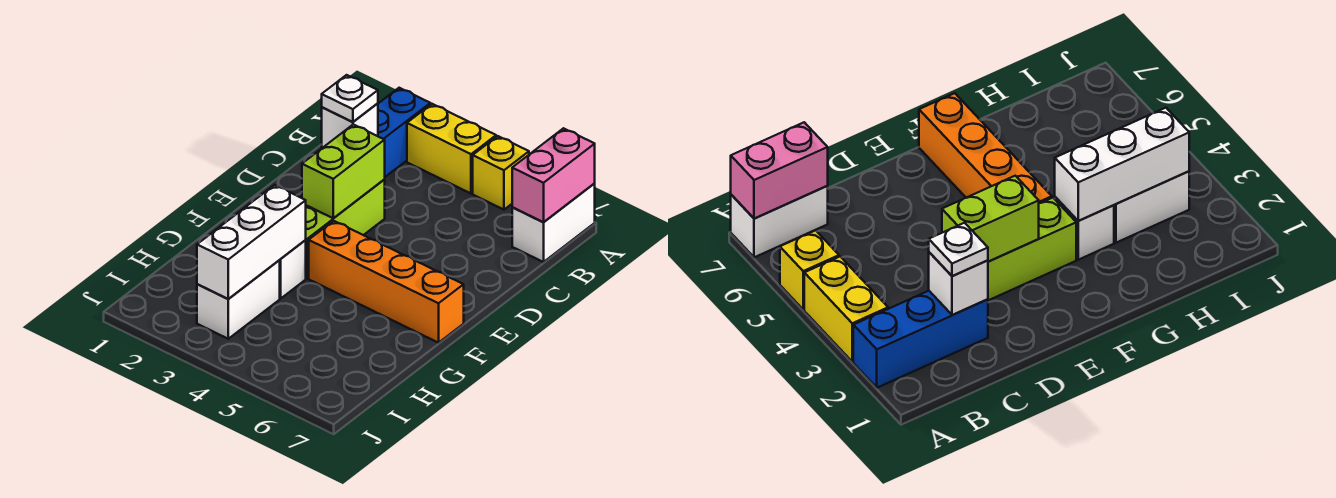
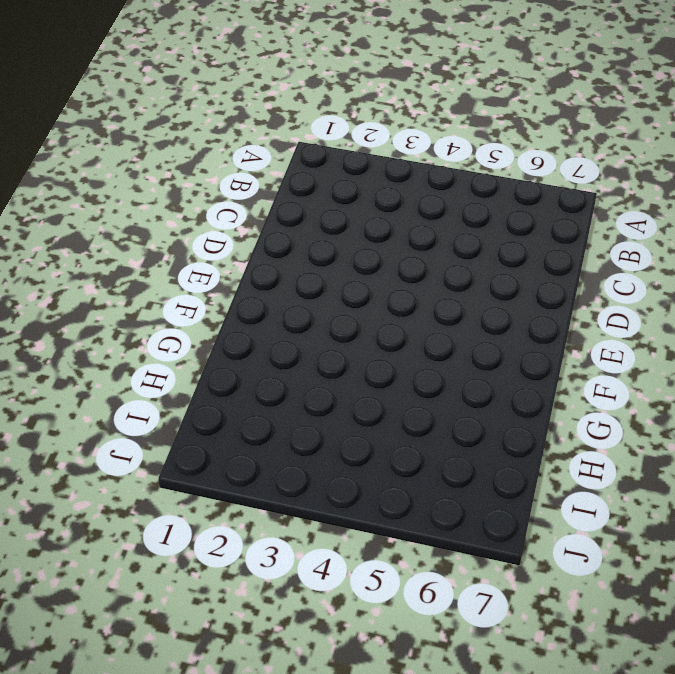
none -> blue brick A2:C2 level 1
none -> yellow brick A3:A4 level 1
none -> yellow brick A5 level 1

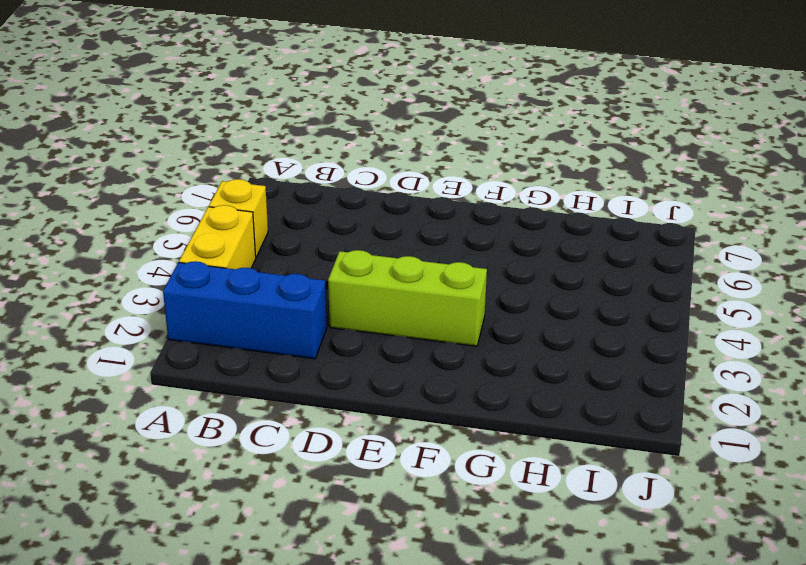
none -> white brick A7:B7 level 1
none -> orange brick F4:F7 level 1
none -> white brick G3 level 1

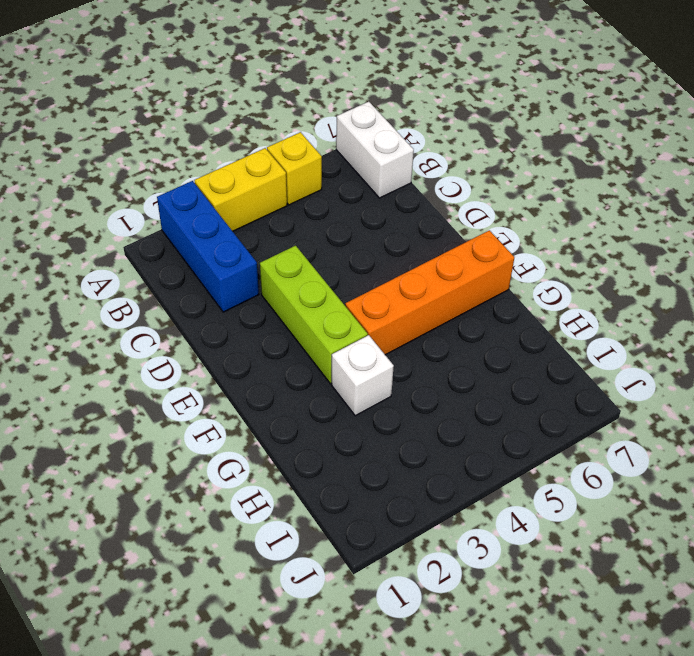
none -> white brick H3:I3 level 1
none -> pink brick A7:B7 level 2
none -> white brick C2 level 2

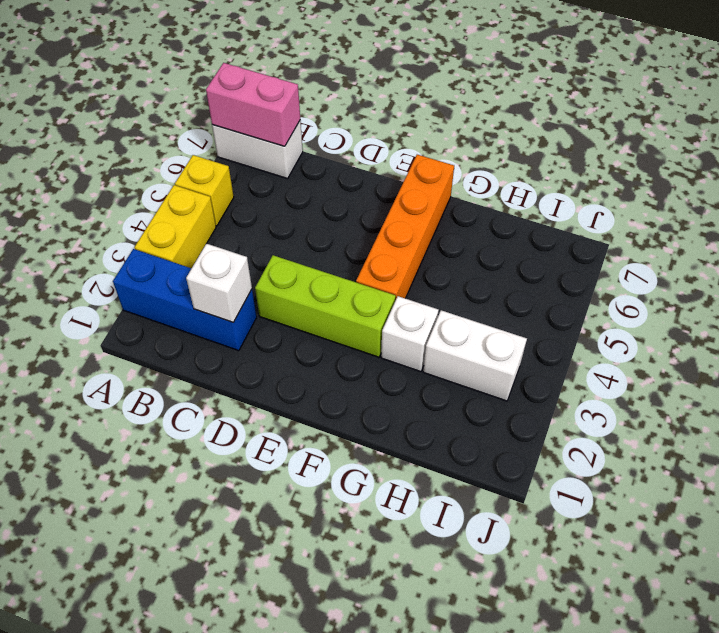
none -> lime brick D3:E3 level 2
none -> white brick G3:I3 level 2
none -> white plate C2 level 3

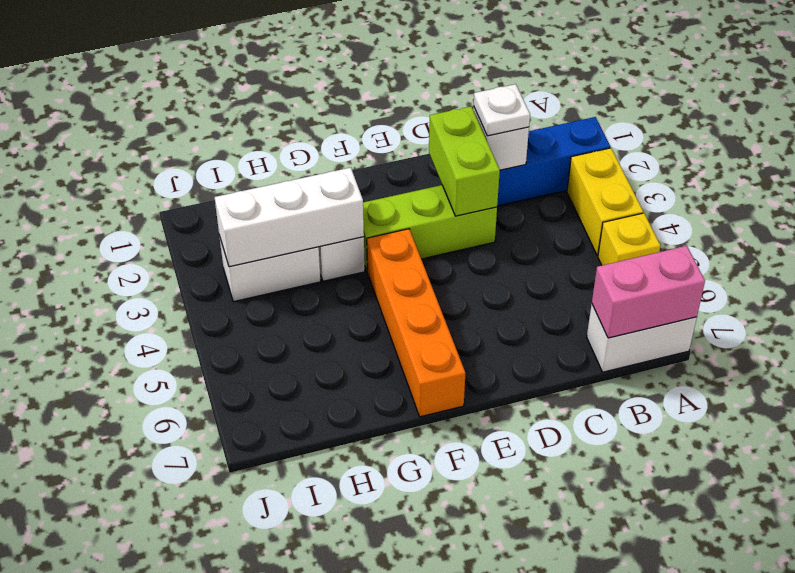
lime brick D2:D3 level 2 -> lime brick D3:E3 level 2

